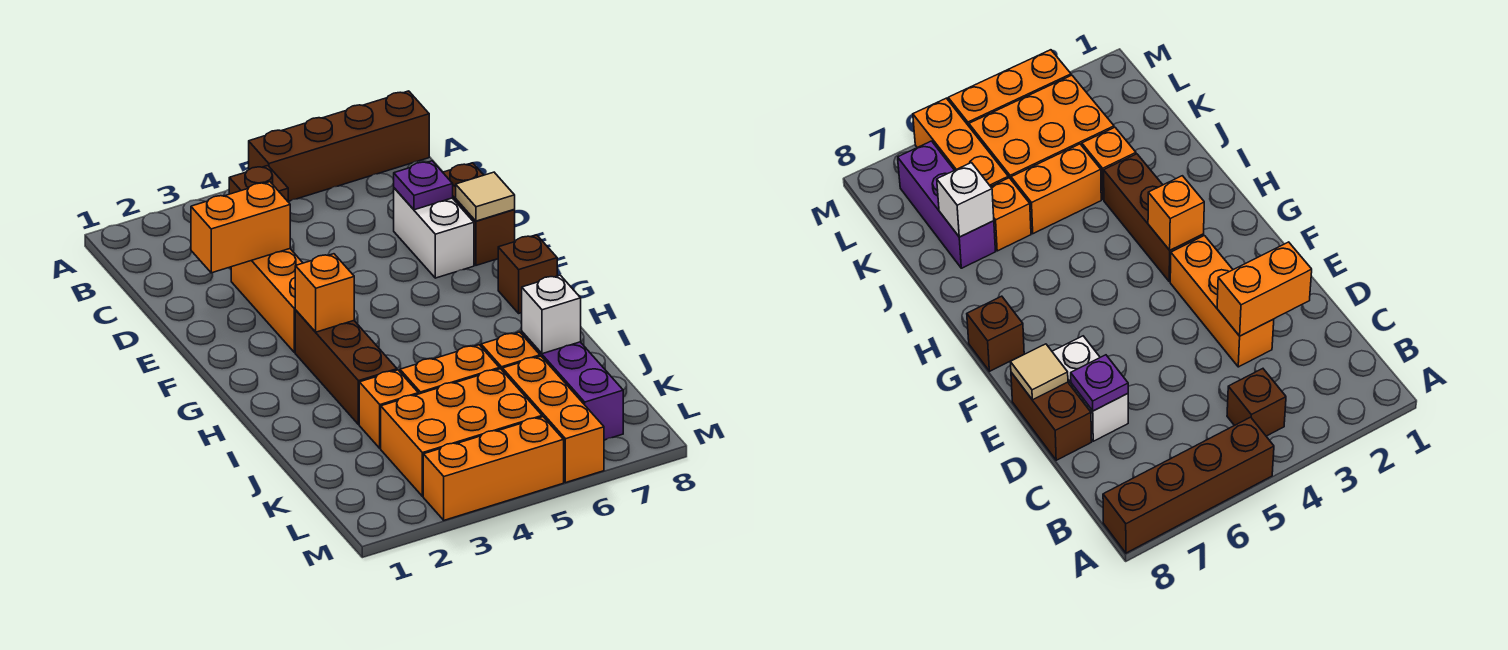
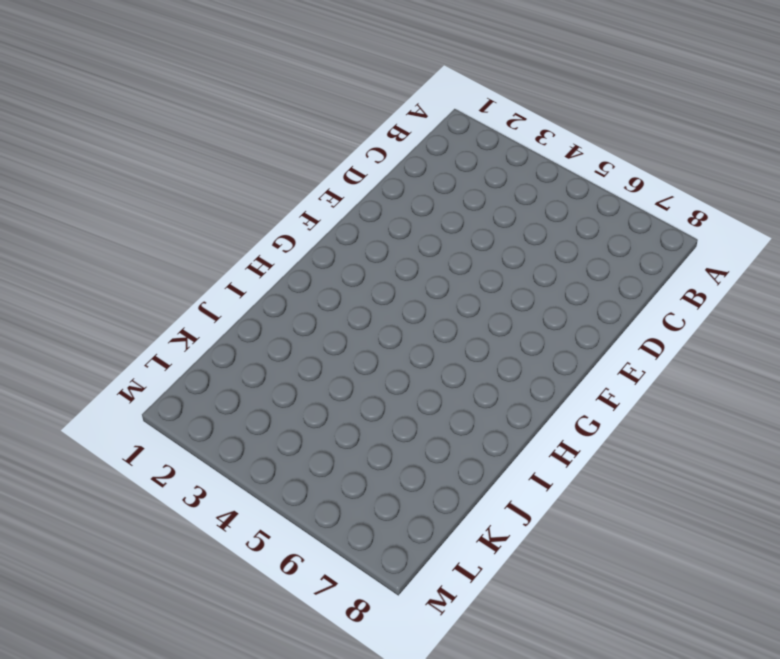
none -> brown brick A5:A8 level 1
none -> brown brick B4 level 1
none -> orange brick D3:F3 level 1

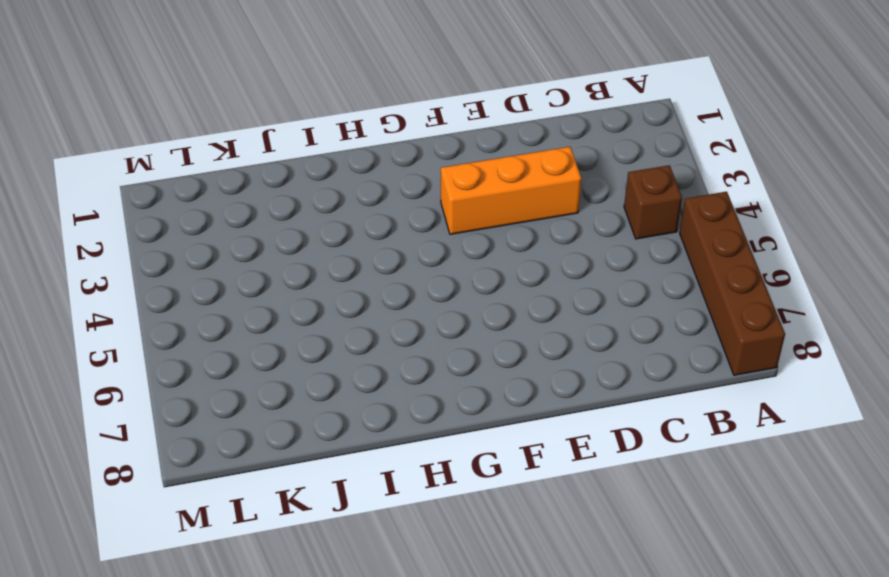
none -> white brick D7:E7 level 1
none -> brown brick D8:E8 level 1
none -> brown brick G3:I3 level 1

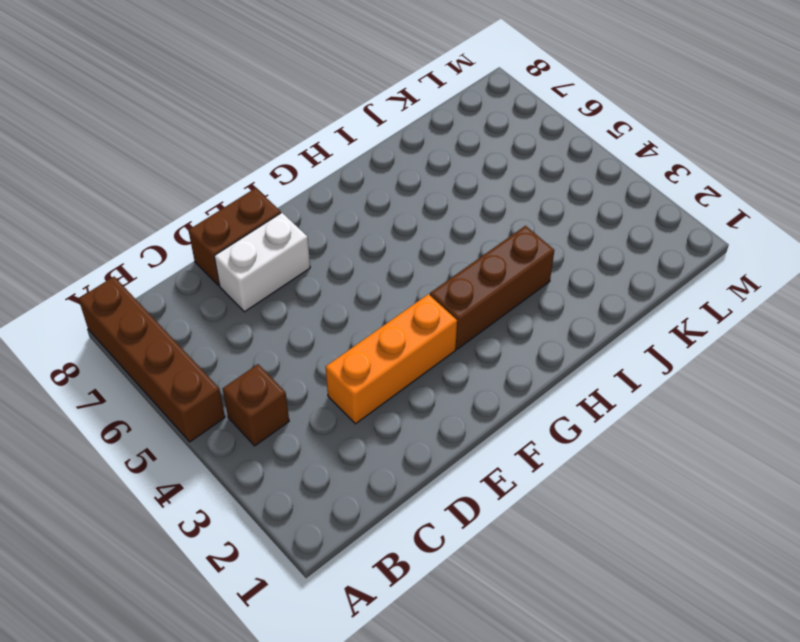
none -> brown brick G8 level 1
none -> orange brick J3 level 1
none -> orange brick J4:J5 level 1

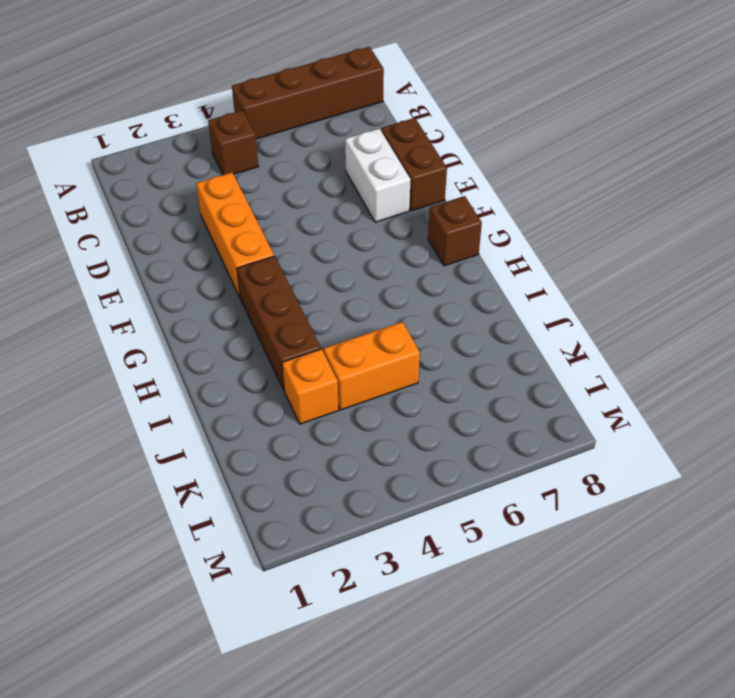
none -> orange brick J6 level 1
none -> purple brick J7:L7 level 1
none -> orange brick K3:L5 level 1

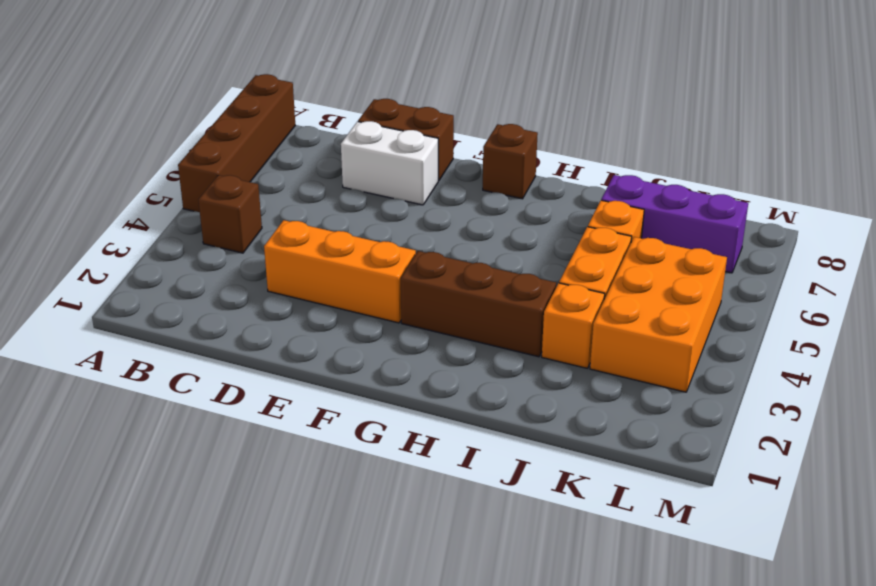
none -> orange brick K6:M6 level 1
none -> orange brick M3:M5 level 1
none -> orange brick D2:D3 level 2

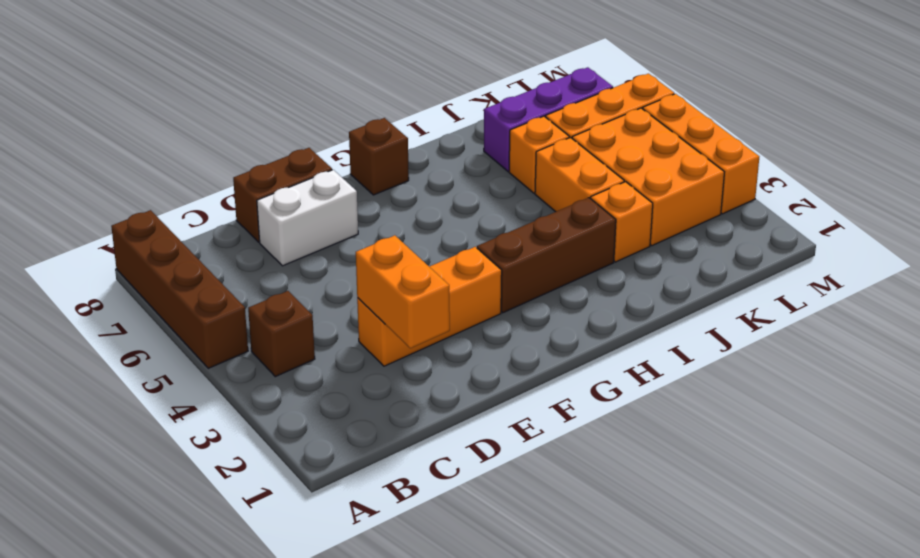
none -> purple plate D7 level 2
none -> tan tile E8 level 2
none -> orange brick G3 level 2

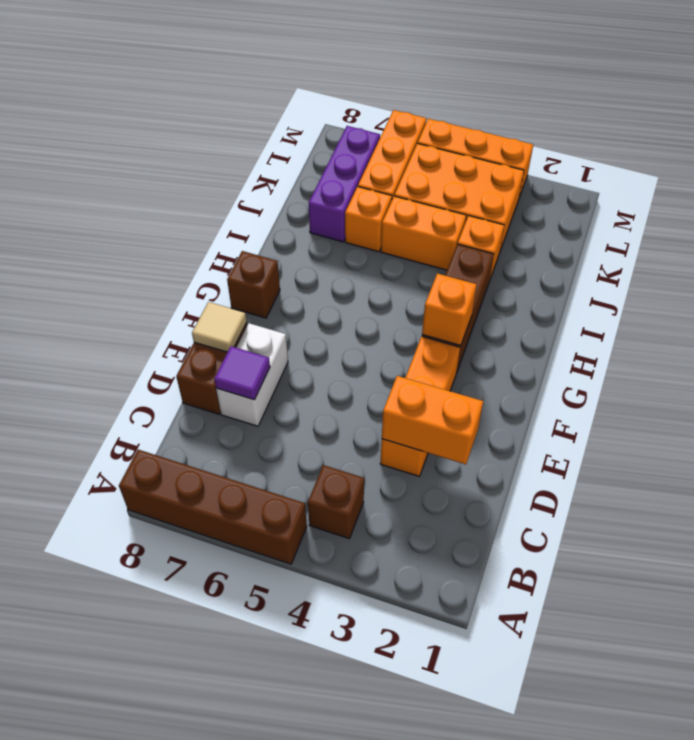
purple tile D7 level 2 -> purple plate D7 level 2
none -> white brick J7 level 2

